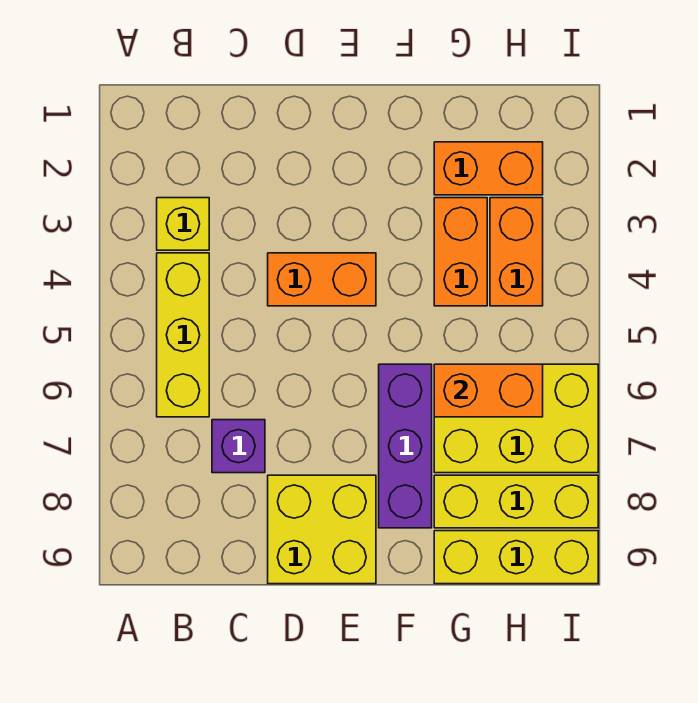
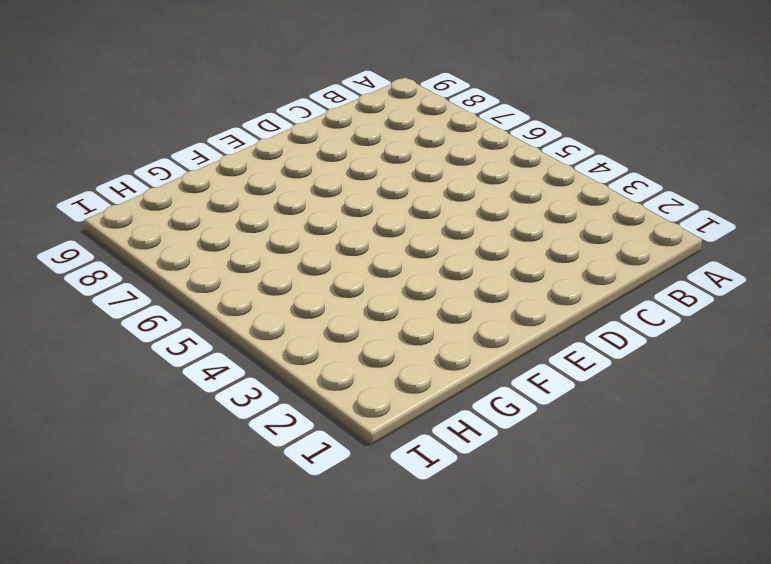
none -> yellow brick B3 level 1
none -> yellow brick B4:B6 level 1
none -> purple brick C7 level 1

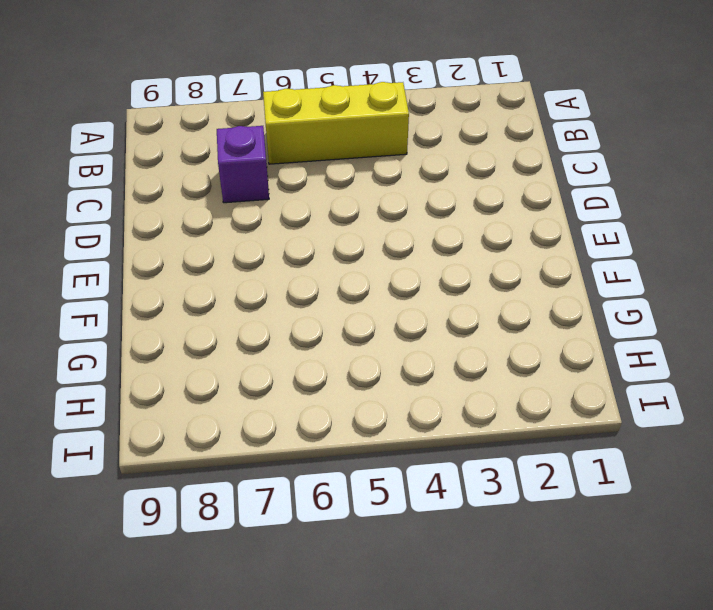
none -> yellow brick B3 level 1
none -> orange brick D4:E4 level 1
none -> yellow brick D8:E9 level 1

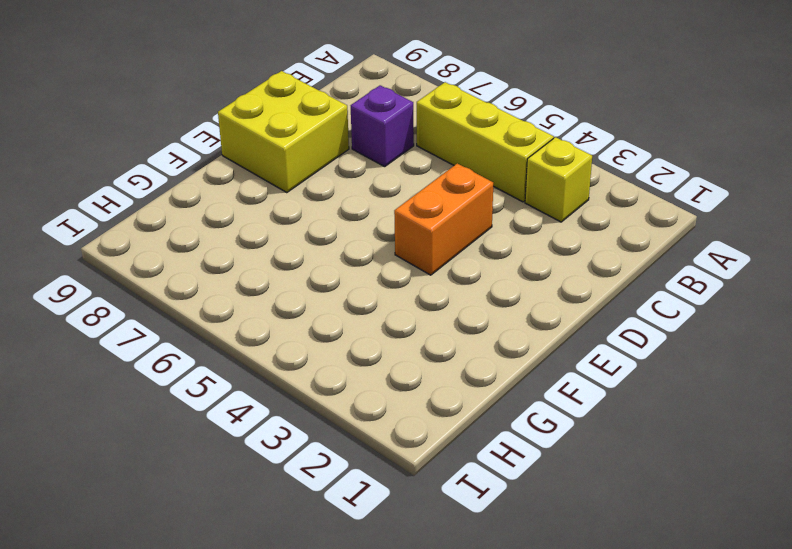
none -> purple brick F6:F8 level 1
none -> orange brick G2:H2 level 1
none -> orange brick G3:G4 level 1

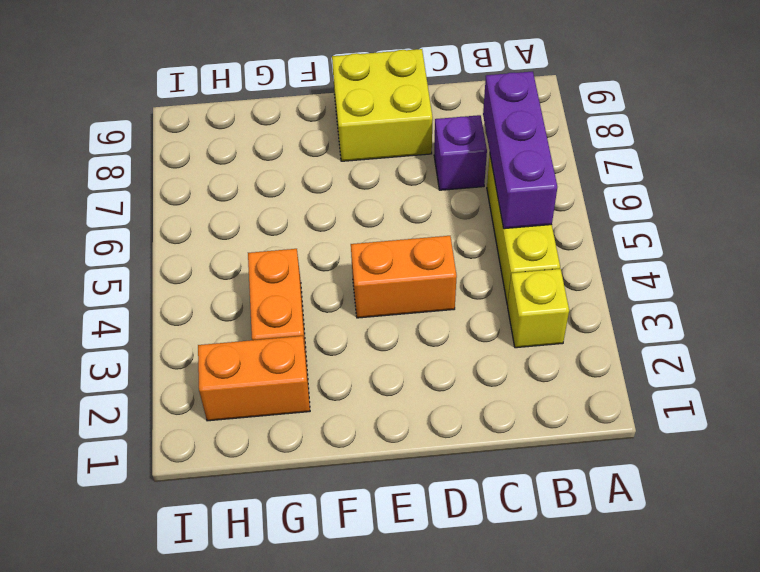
purple brick B5:B7 level 2 -> purple brick F6:F8 level 1
none -> yellow brick G6:I7 level 1
none -> yellow brick G8:I8 level 1
none -> yellow brick G9:I9 level 1

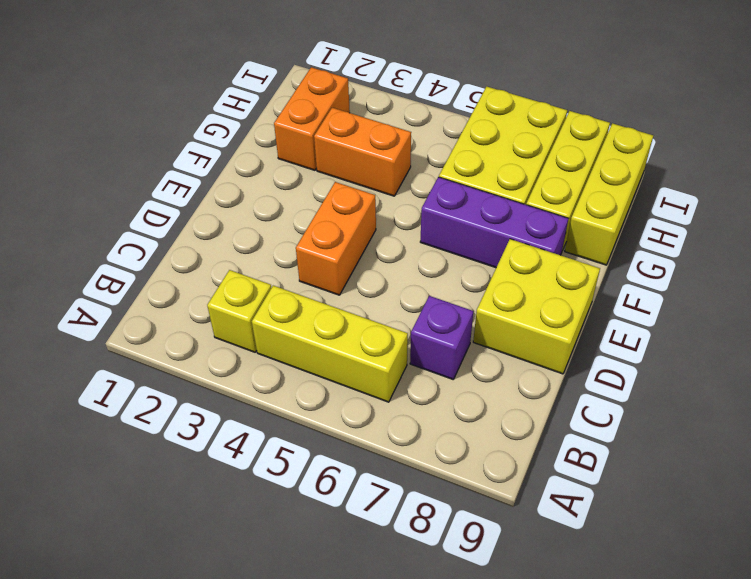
none -> orange brick H3:H4 level 1
none -> orange brick G6:H6 level 2

